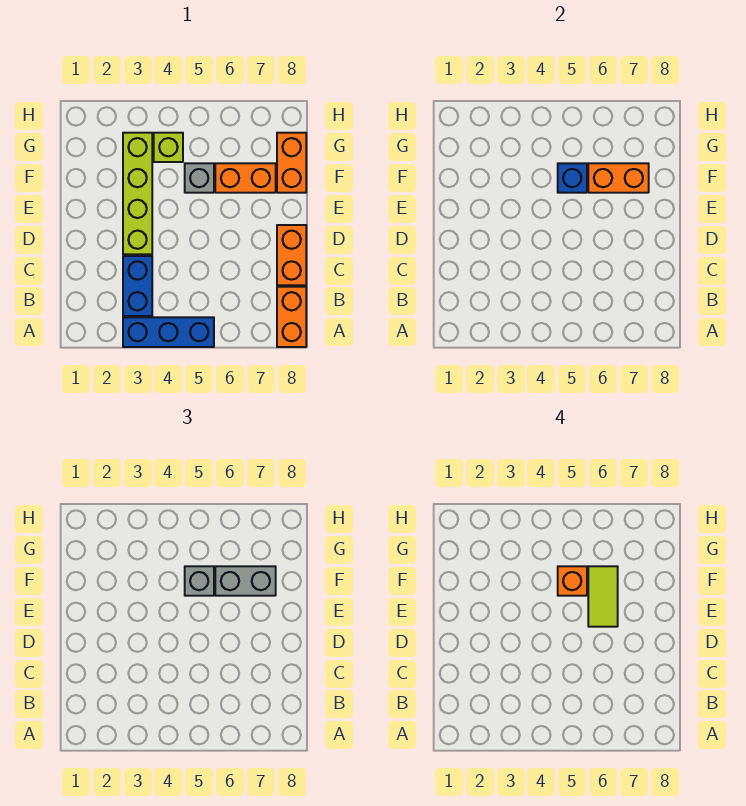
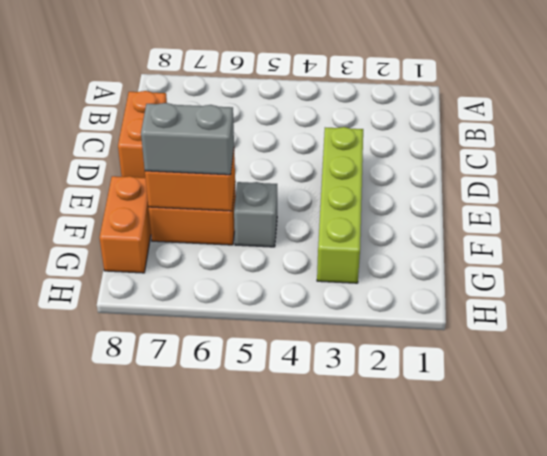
none -> blue brick A3:A5 level 1
none -> orange brick A8:B8 level 1
none -> blue brick B3:C3 level 1

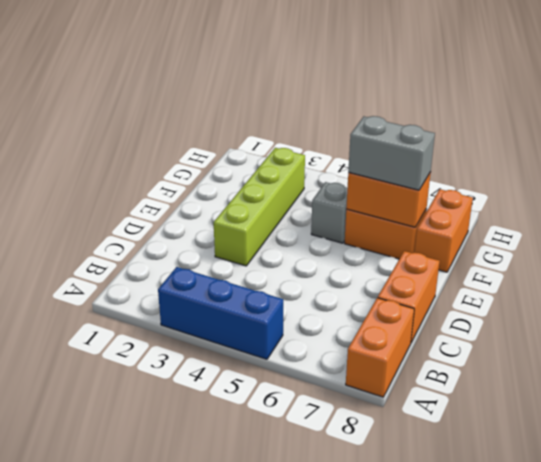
none -> blue brick B3:C3 level 1
none -> lime brick G4 level 1
none -> blue brick F5 level 2

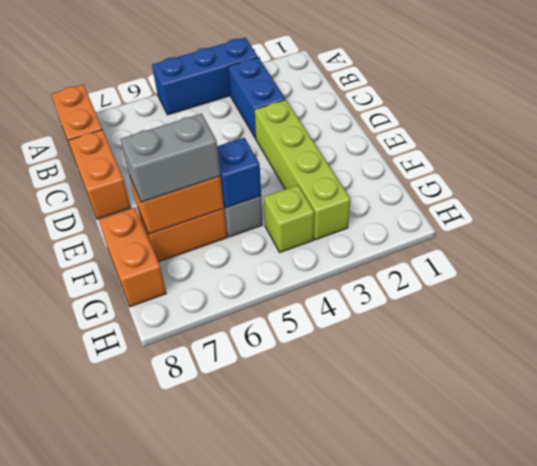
none -> grey brick F5 level 3
none -> lime tile E6:F6 level 4
none -> orange brick F5 level 4

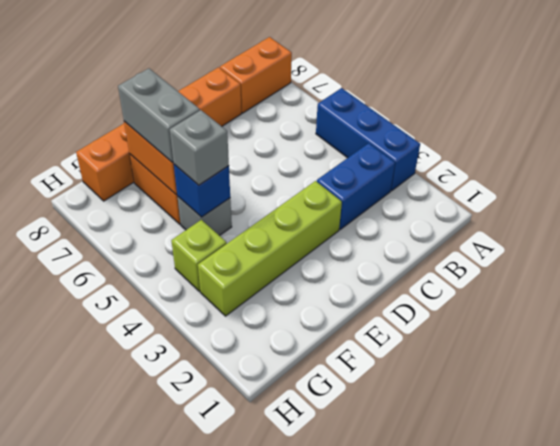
none -> lime tile E6:F6 level 4
none -> orange brick F5 level 4

